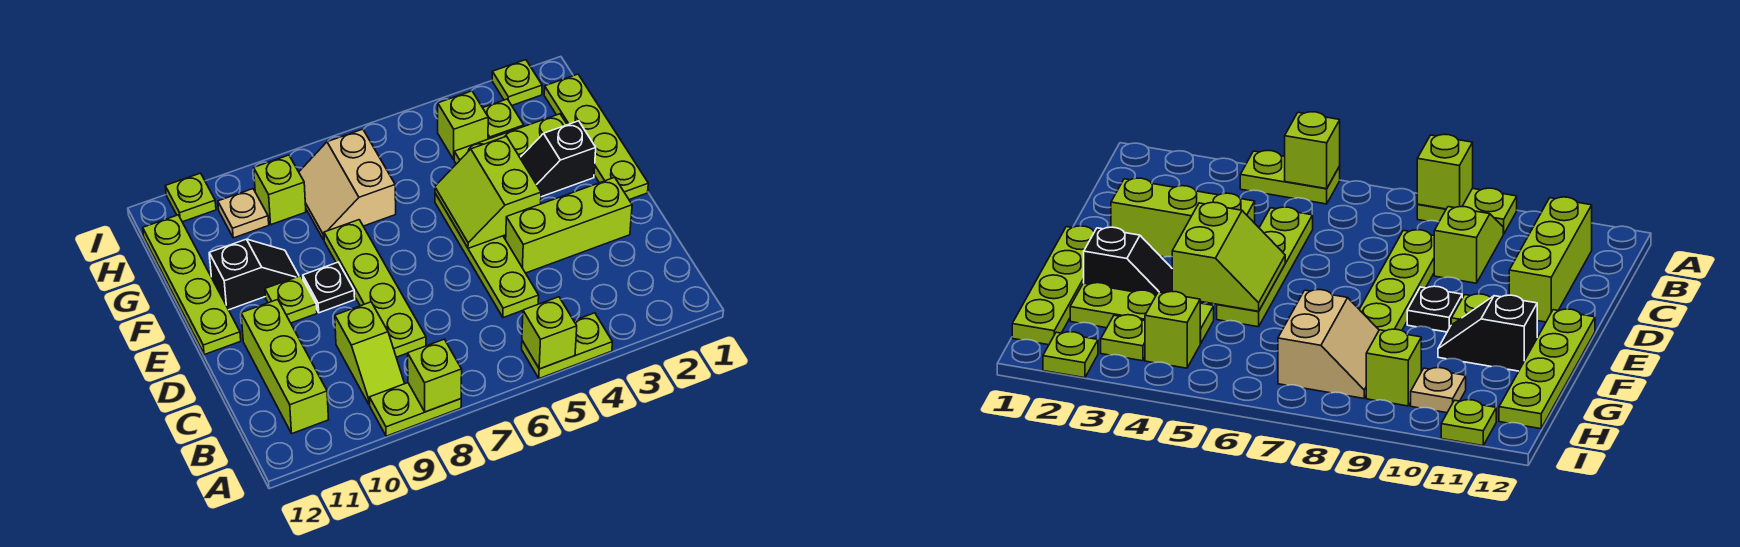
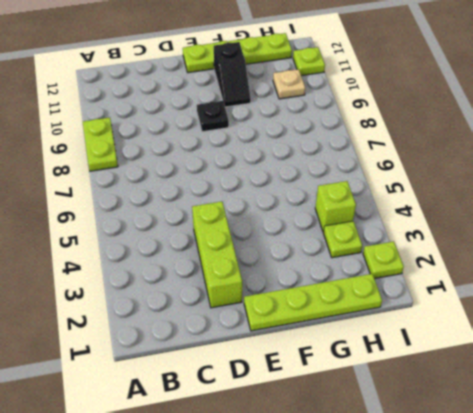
none -> lime plate A4:A5 level 1
none -> lime slope B9:C9 level 1 top C
none -> lime brick B11:D11 level 1

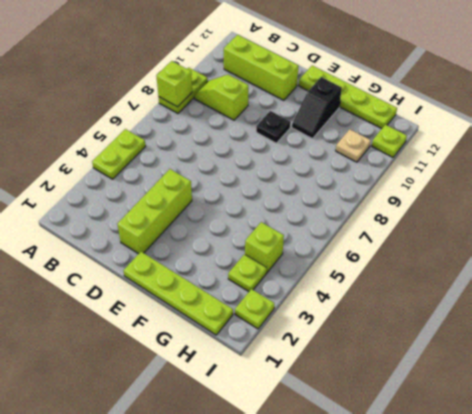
none -> lime plate C5:F5 level 1
none -> lime plate C8:F8 level 1
none -> lime plate E10 level 1

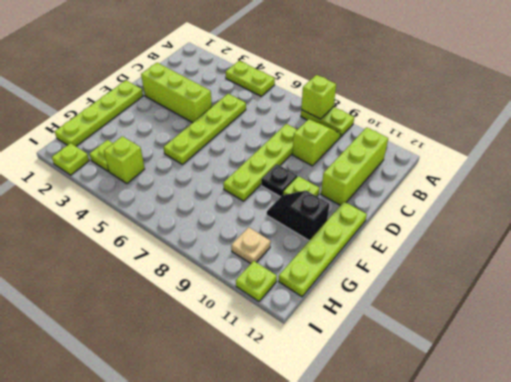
none -> black slope F2:F3 level 1 top 2
none -> lime plate G2:G4 level 1
none -> tan slope G7:H8 level 1 top 7

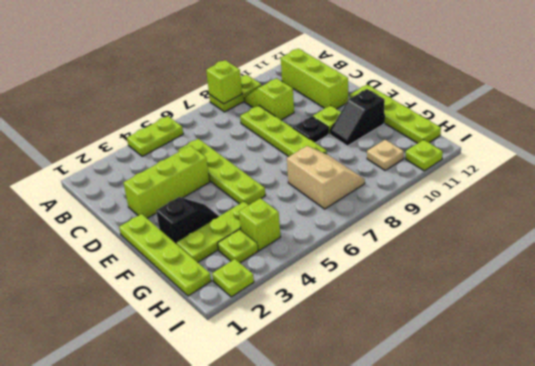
none -> lime brick H9 level 1
none -> lime brick A5 level 2
none -> lime slope E4:F5 level 2 top 4

